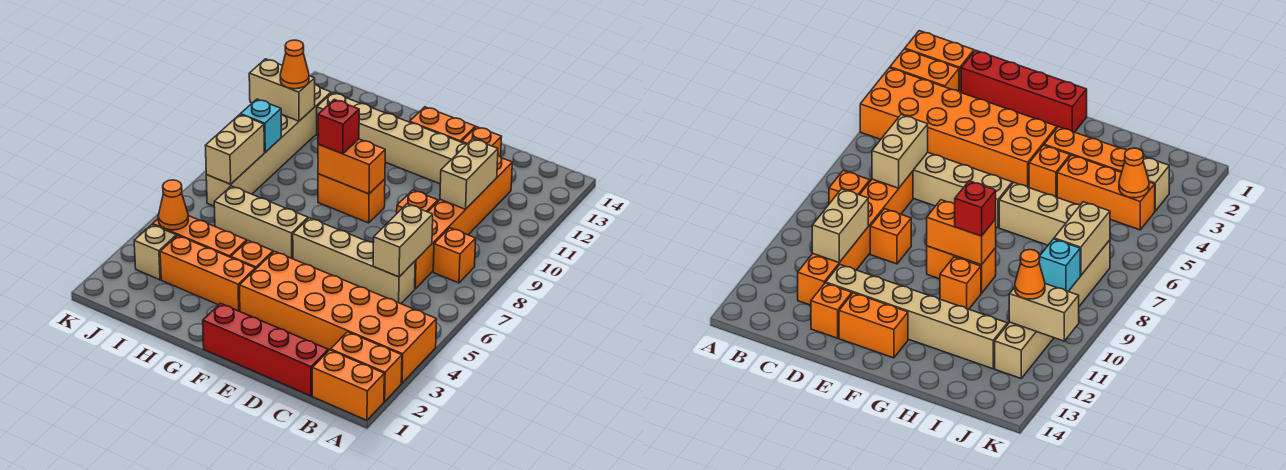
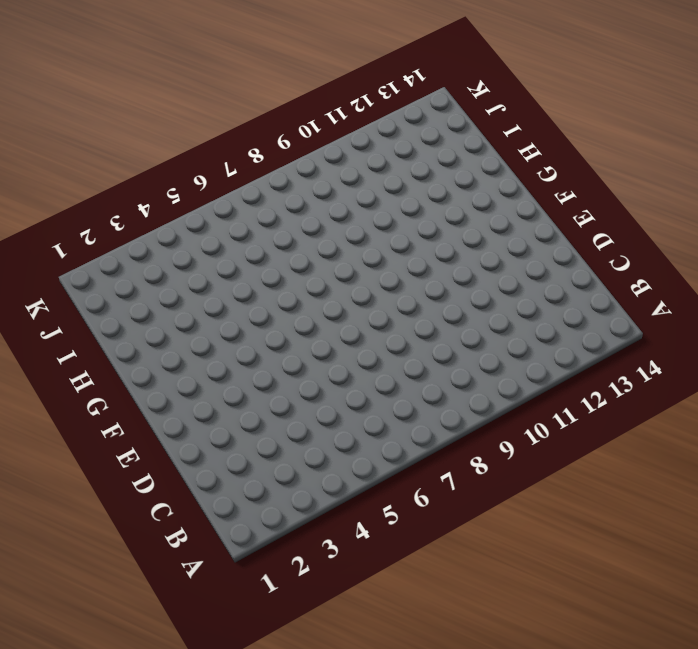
none -> orange brick A1:B1 level 1
none -> orange brick A2:B2 level 1
none -> orange brick A3:F4 level 1

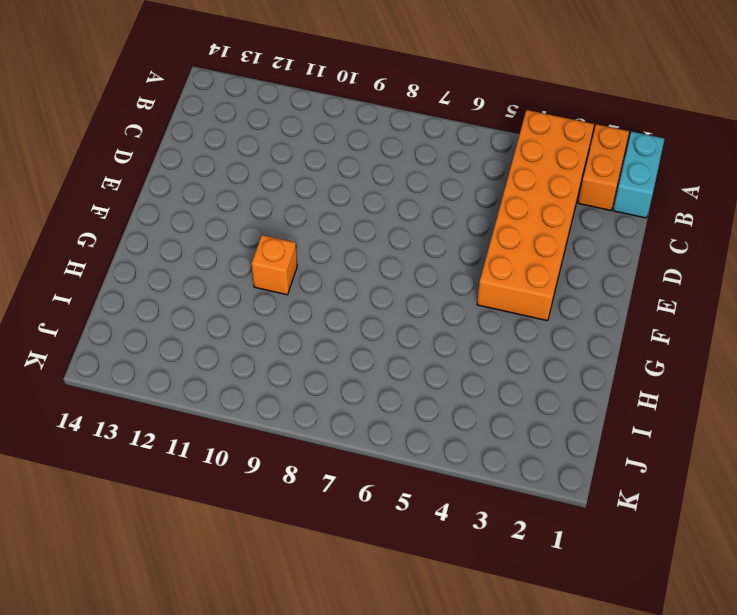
cyan brick A1:B1 level 1 -> orange brick A1:B1 level 1
none -> orange brick B8 level 1
none -> red brick C1:F1 level 1
none -> tan brick C6:F6 level 1

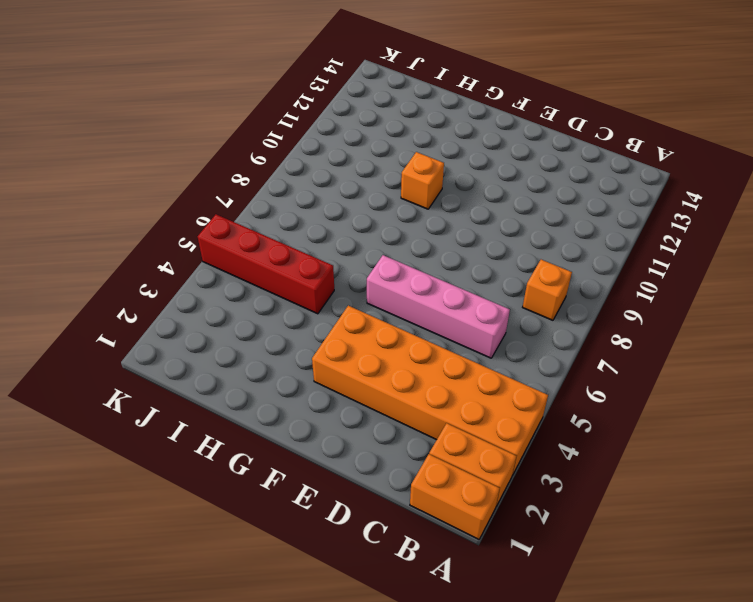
pink brick C6:F6 level 1 -> tan brick C6:F6 level 1
red brick H5:K5 level 1 -> red brick C1:F1 level 1
none -> orange brick C7:C12 level 1
none -> orange brick D9 level 1
none -> tan brick D12:I12 level 1

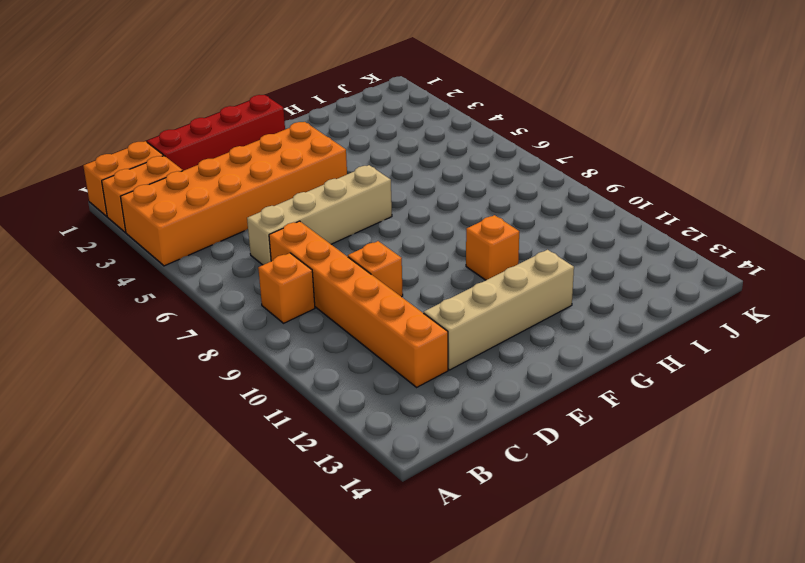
tan brick D12:G12 level 1 -> tan brick D12:I12 level 1
none -> orange brick D13 level 1
none -> orange brick E13:F13 level 1
none -> orange brick F9:G9 level 1

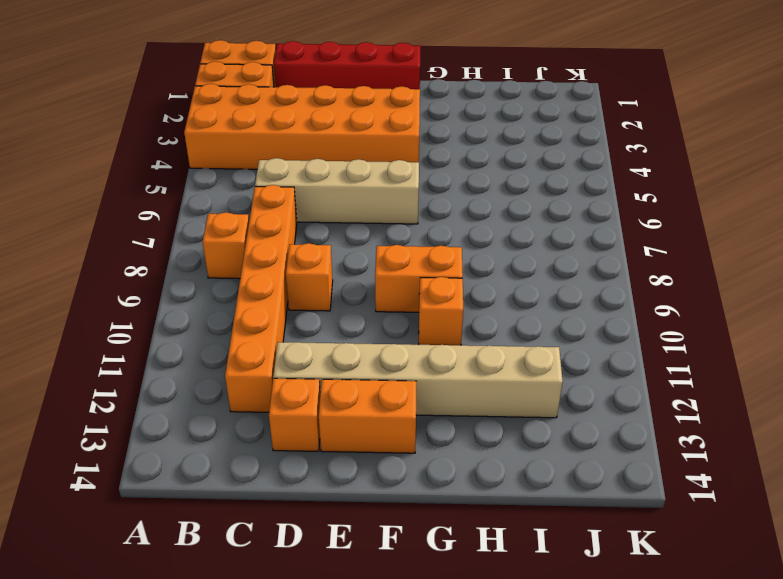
none -> orange brick G3:I3 level 1
none -> orange brick G4 level 1
none -> tan brick G6:I6 level 1

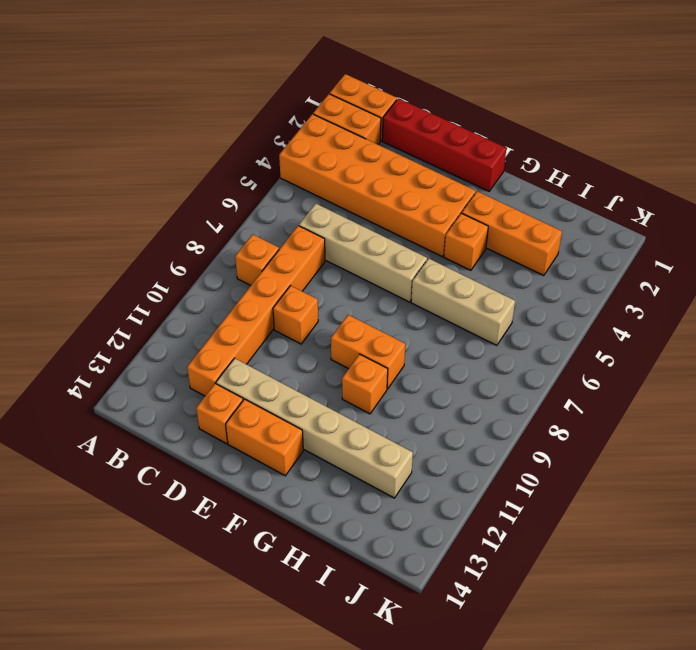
none -> orange brick H4:J4 level 1
none -> tan brick J3 level 1
none -> tan brick J7:J12 level 1

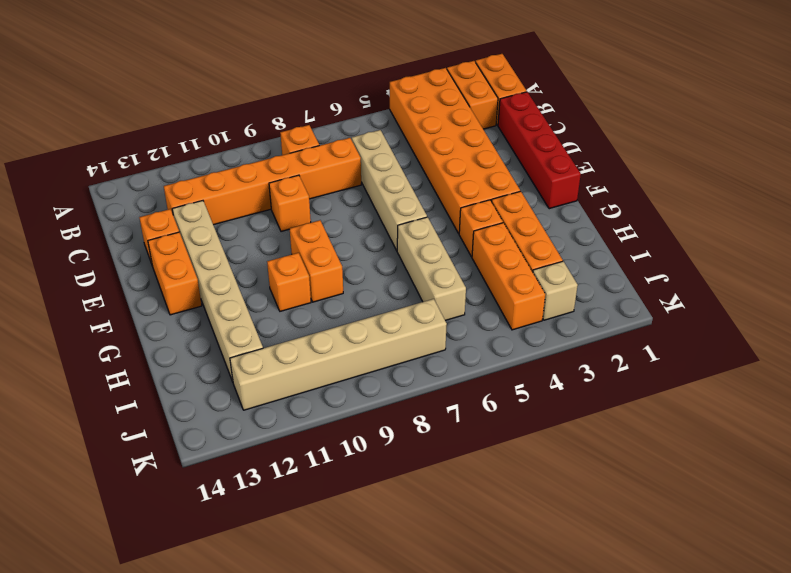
none -> tan brick C6:C7 level 2
none -> tan brick C10:C11 level 2
none -> orange brick F9:G9 level 2

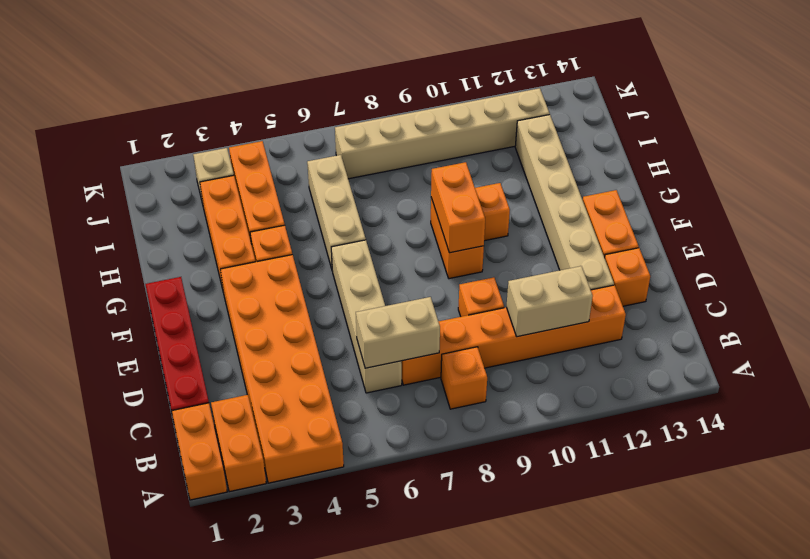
none -> orange cone J4 level 2
none -> tan brick J7:J8 level 2
none -> cyan brick J9 level 2

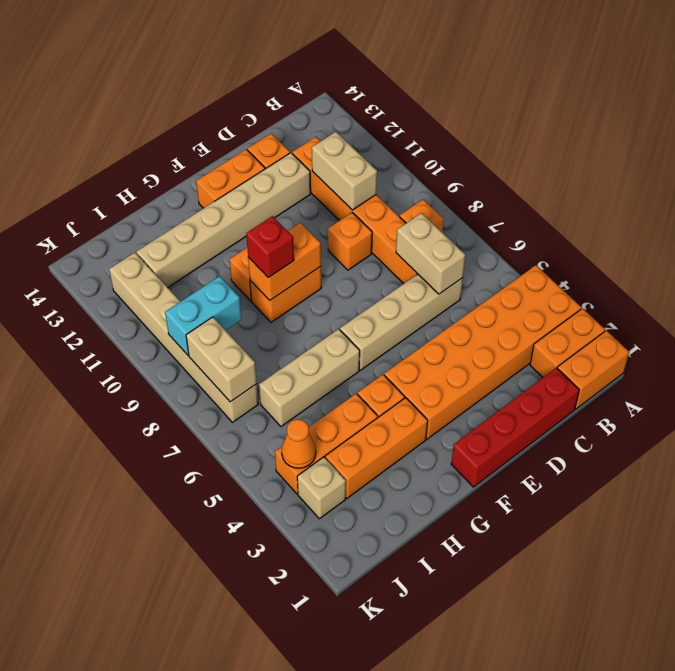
cyan brick I9:J9 level 2 -> cyan brick J9 level 2
none -> tan brick J11:K11 level 2
none -> orange cone J11 level 3

